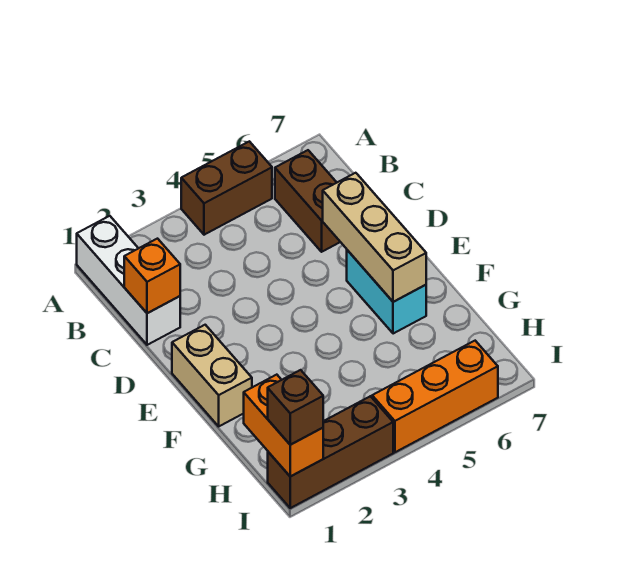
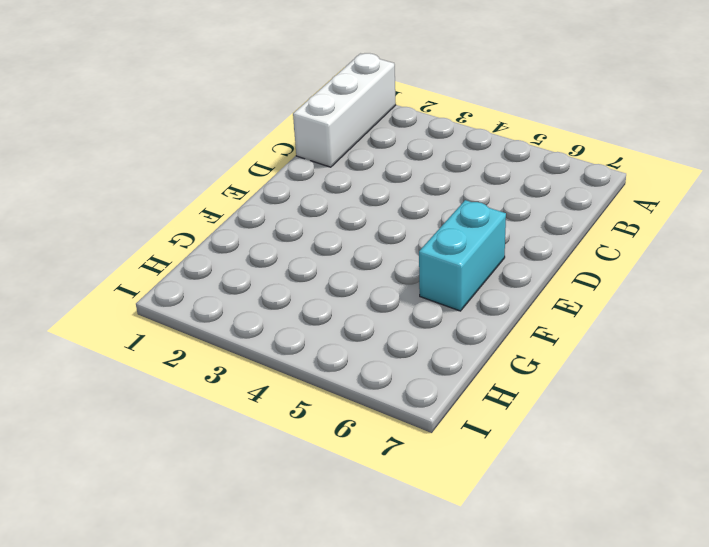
none -> brown brick A4:A5 level 1
none -> brown brick B6:C6 level 1

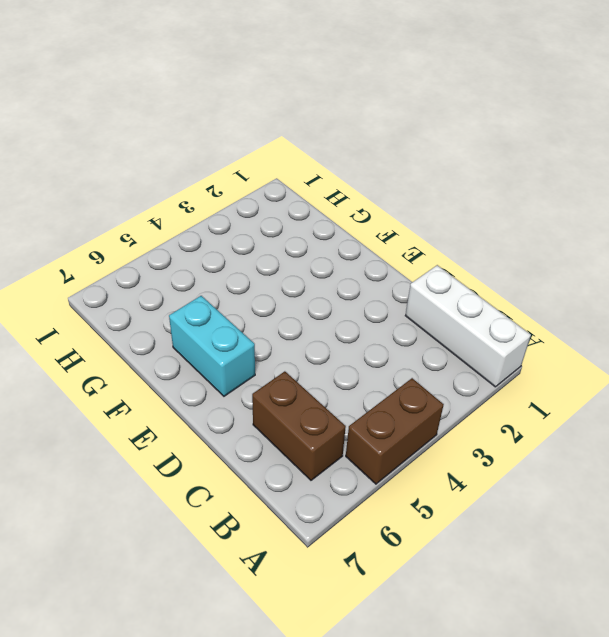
none -> tan brick E1:F1 level 1
none -> brown brick I1:I3 level 1

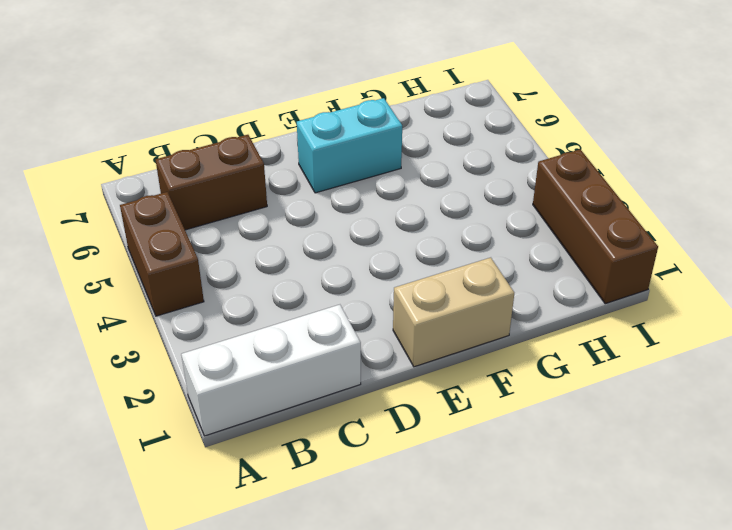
none -> orange brick I4:I6 level 1
none -> orange brick C1 level 2

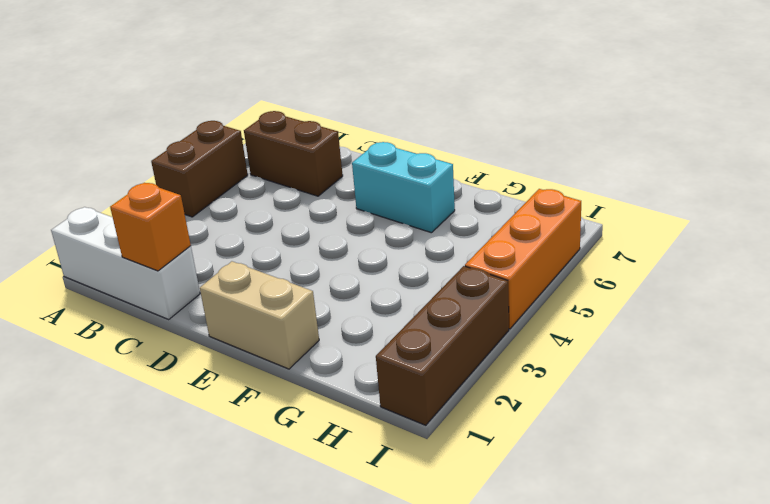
none -> tan brick D6:F6 level 2
none -> orange brick H1:I1 level 2

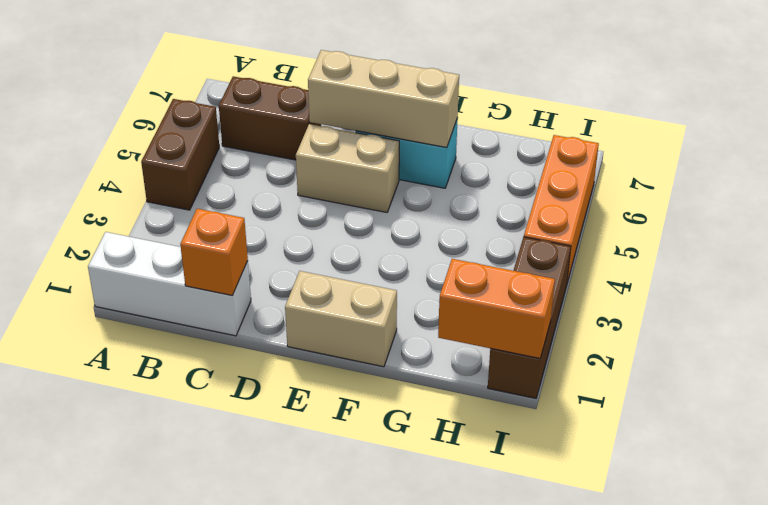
tan brick D5:E5 level 1 -> none
none -> brown brick I1 level 3

